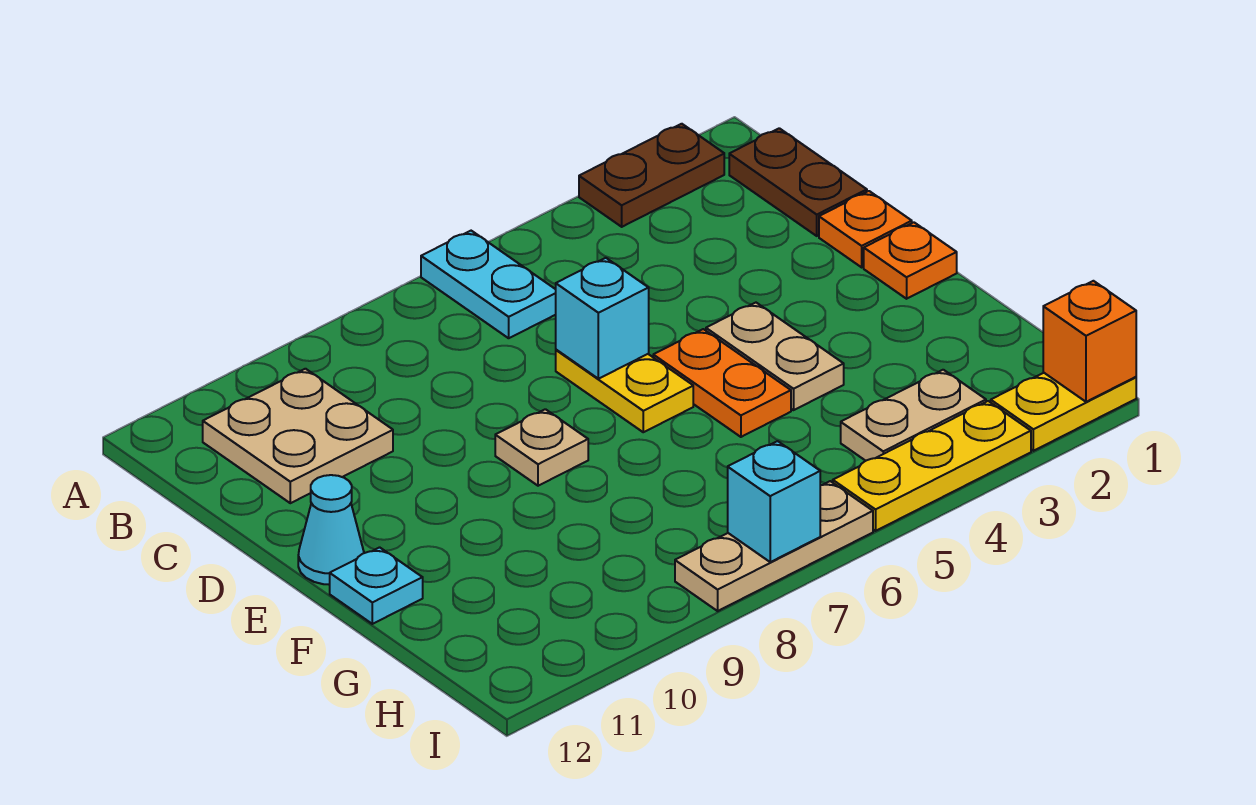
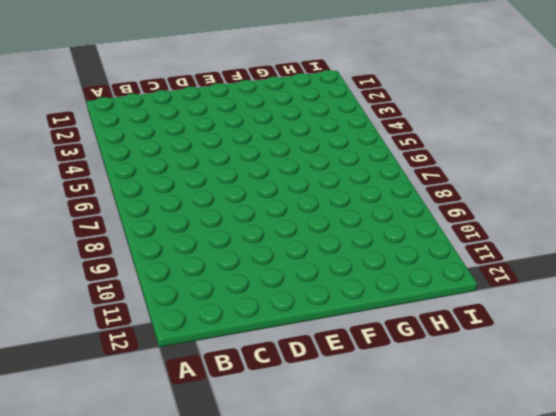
none -> brown plate A2:A3 level 1
none -> cyan plate A6:B6 level 1
none -> brown plate B1:C1 level 1

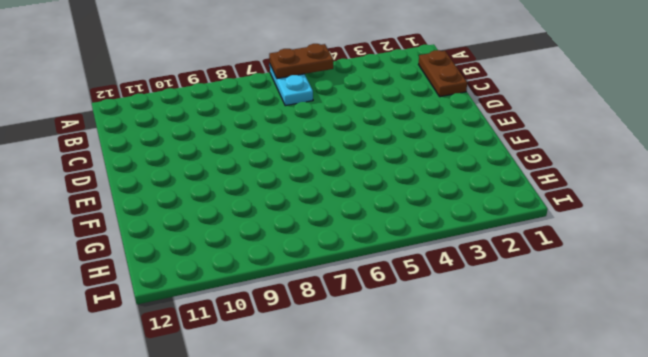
brown plate A5:A6 level 2 -> brown plate A2:A3 level 1
none -> tan plate B10:C11 level 1
none -> orange plate D1 level 1
none -> yellow plate D6:E6 level 1

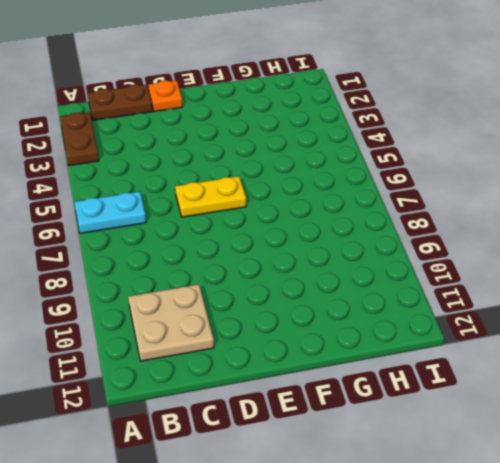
none -> orange plate E1 level 1
none -> tan plate E4:F4 level 1
none -> orange plate E5:F5 level 1

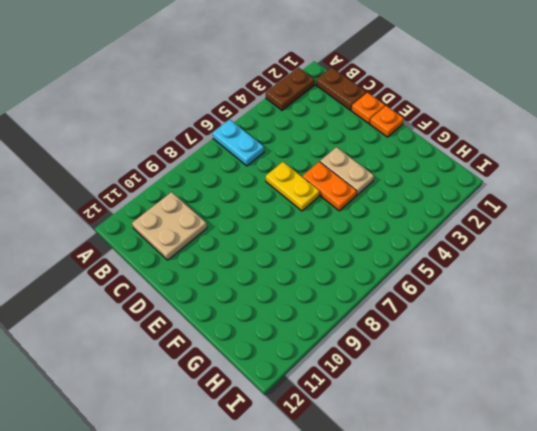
none -> tan plate E8 level 1
none -> cyan cone E12 level 1
none -> cyan plate F12 level 1

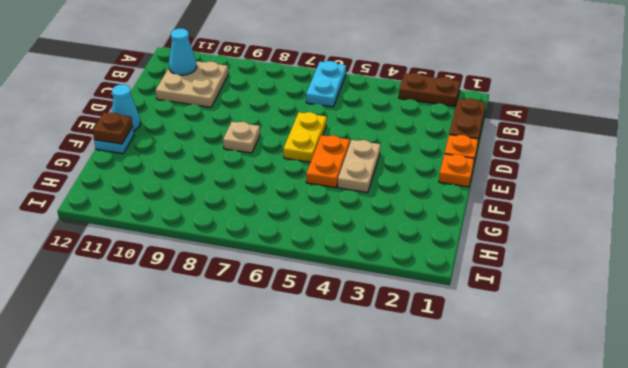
cyan cone B11 level 2 -> none
brown plate F12 level 2 -> none
none -> tan plate H3:H4 level 1
none -> yellow plate I1:I2 level 1
none -> yellow plate I3:I5 level 1

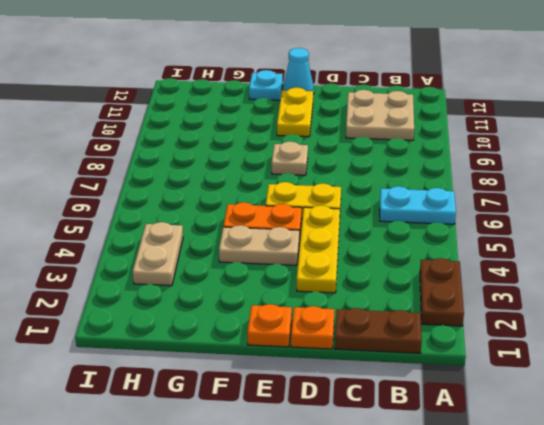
yellow plate D3:D5 level 1 -> yellow plate I3:I5 level 1
yellow plate E10:E11 level 1 -> yellow plate I1:I2 level 1
none -> tan plate I6:I8 level 1
none -> cyan brick D6 level 2
none -> orange brick I1 level 2

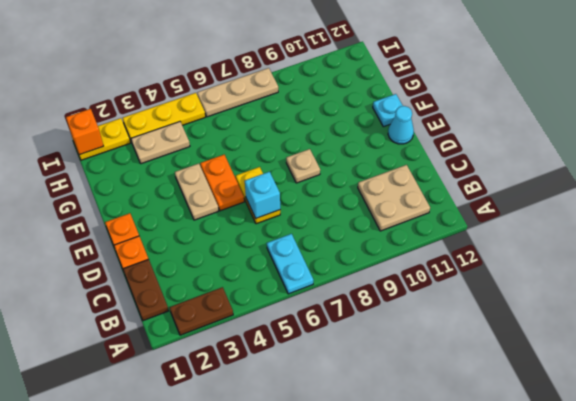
none -> cyan brick I7 level 2

